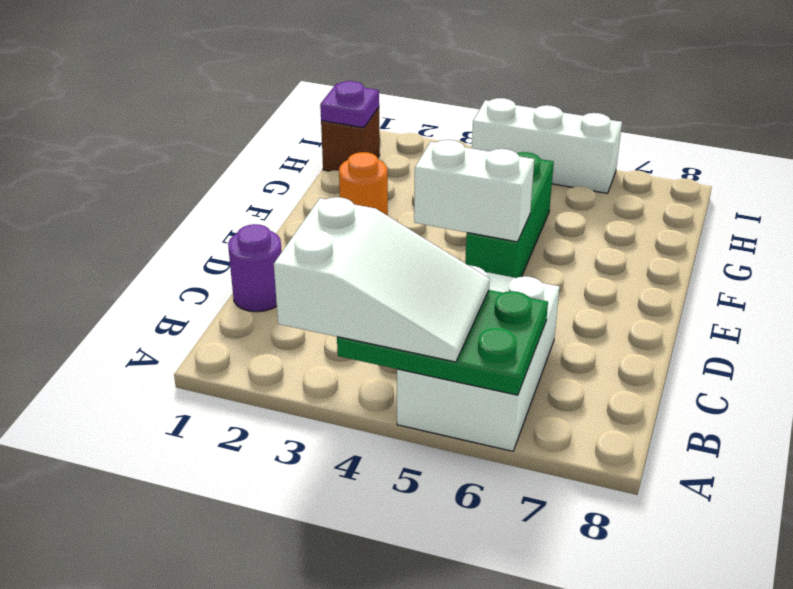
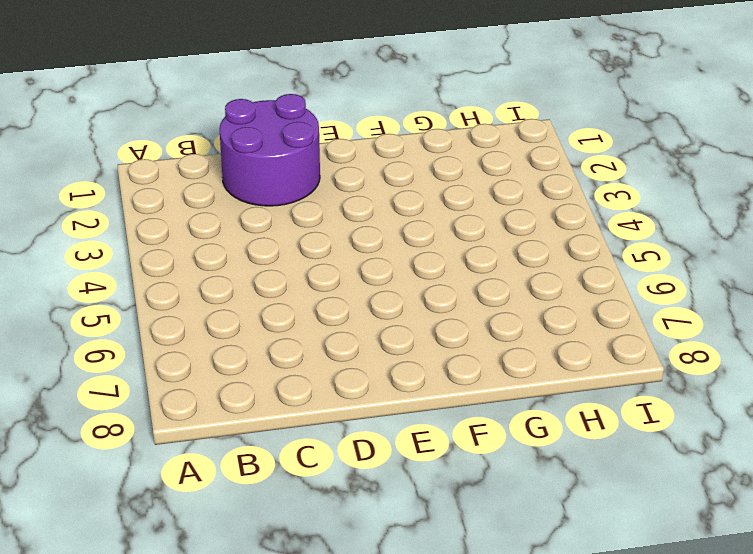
purple round brick C1:D2 level 1 -> purple round brick C1 level 1
none -> white brick A5:C6 level 1
none -> green brick E5:G5 level 1

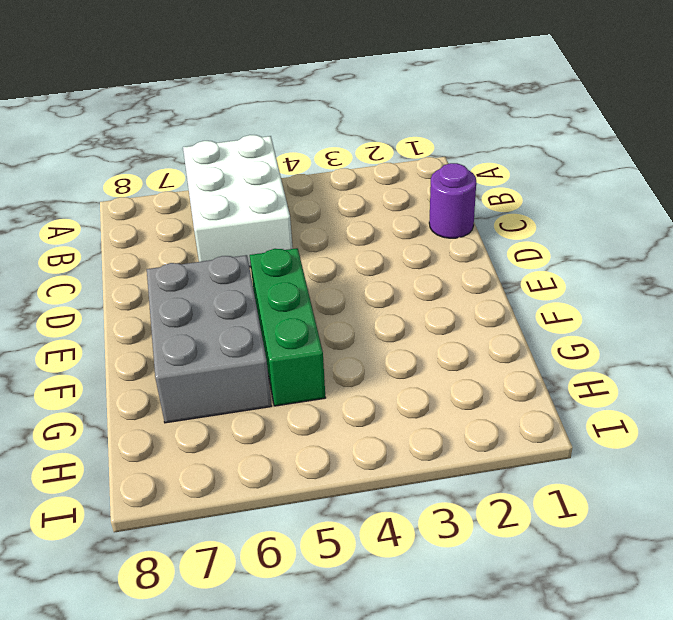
grey brick E6:G7 level 1 -> none
none -> orange round brick F2 level 1
none -> brown brick H1 level 1

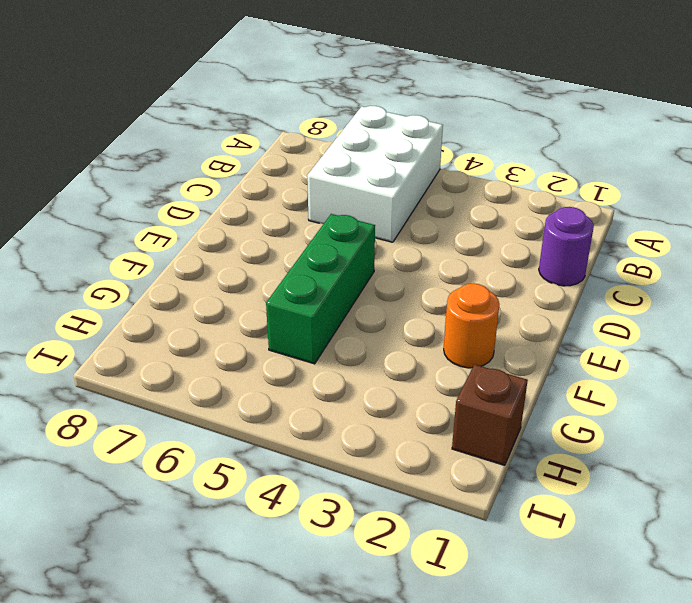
none -> white brick I4:I6 level 1
none -> green plate A4:B6 level 2

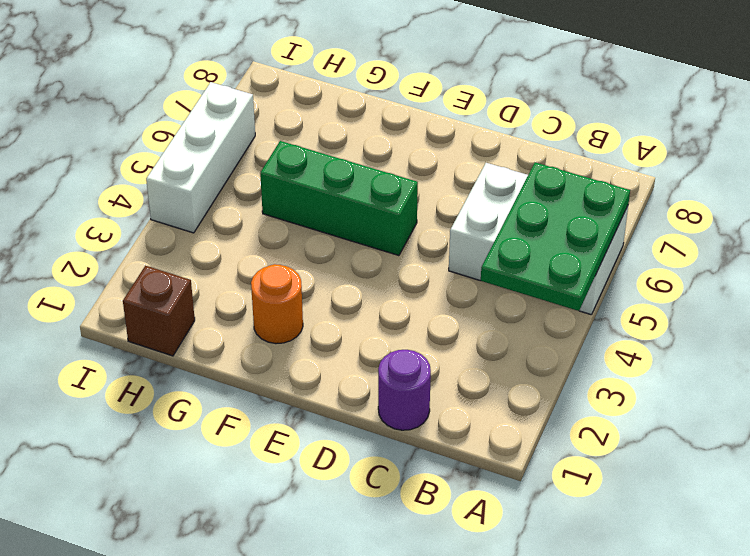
none -> white brick E4:E5 level 2
none -> purple plate H1 level 2

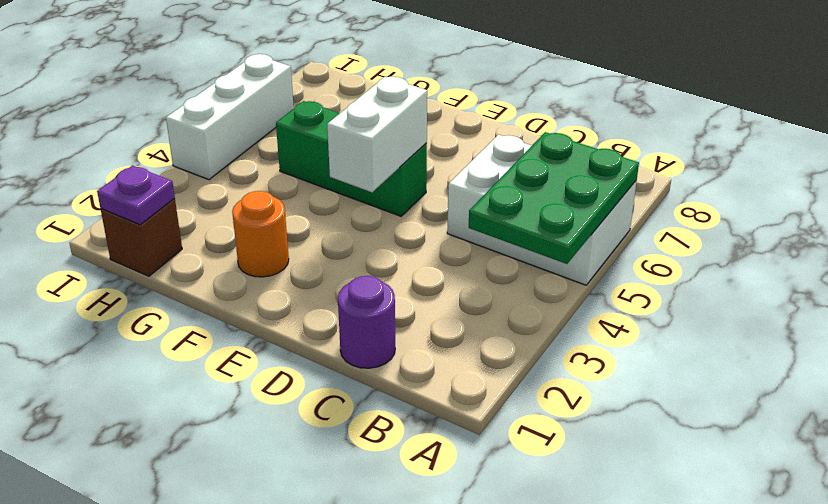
none -> white slope A3:B5 level 3 top 3

